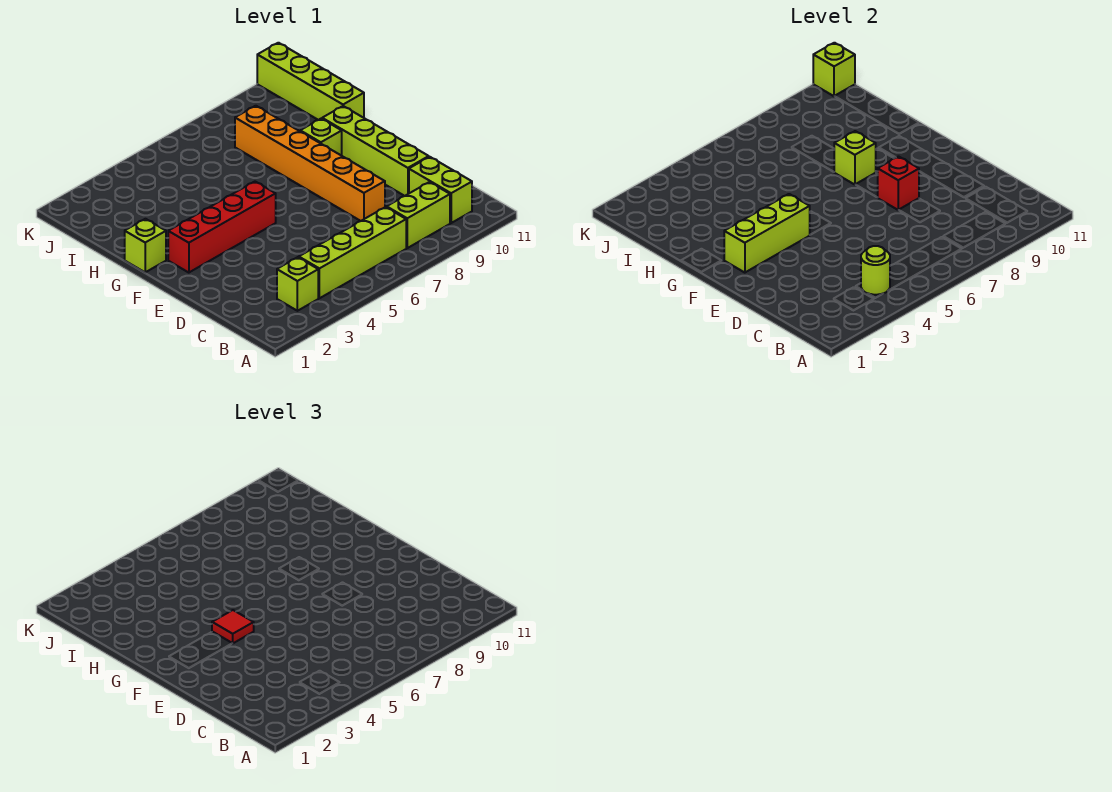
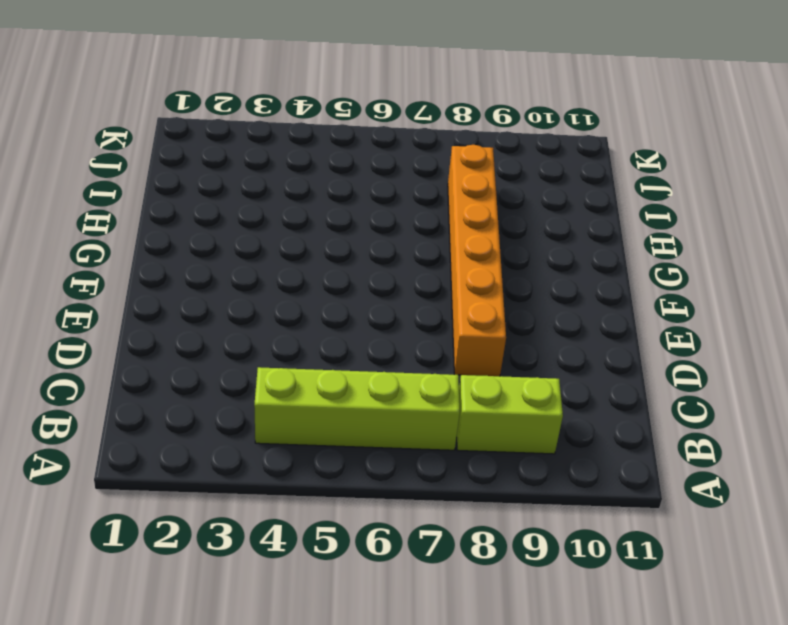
none -> lime brick B3 level 1
none -> lime brick B10:C10 level 1
none -> lime brick D10:G10 level 1

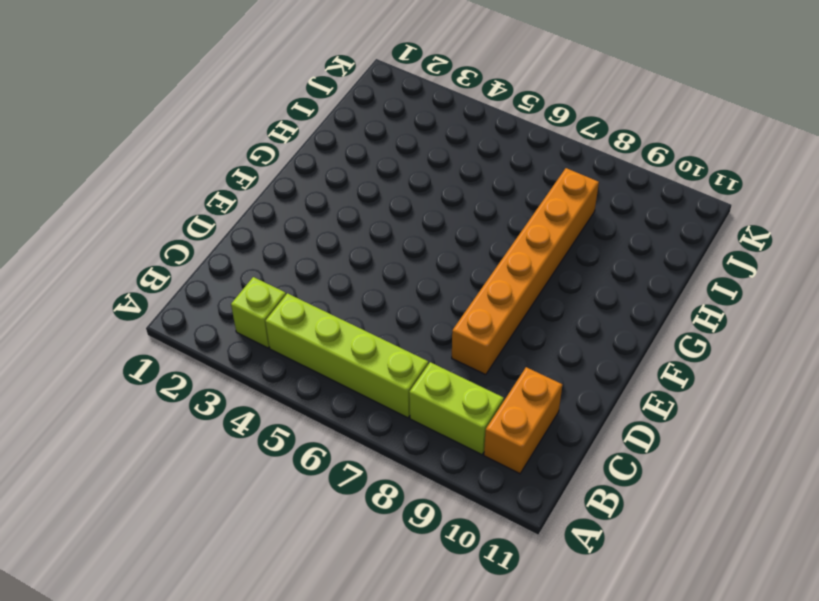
orange brick B10:C10 level 1 -> lime brick B10:C10 level 1
none -> lime brick D10:G10 level 1
none -> red brick F2:F5 level 1
none -> lime brick G1 level 1

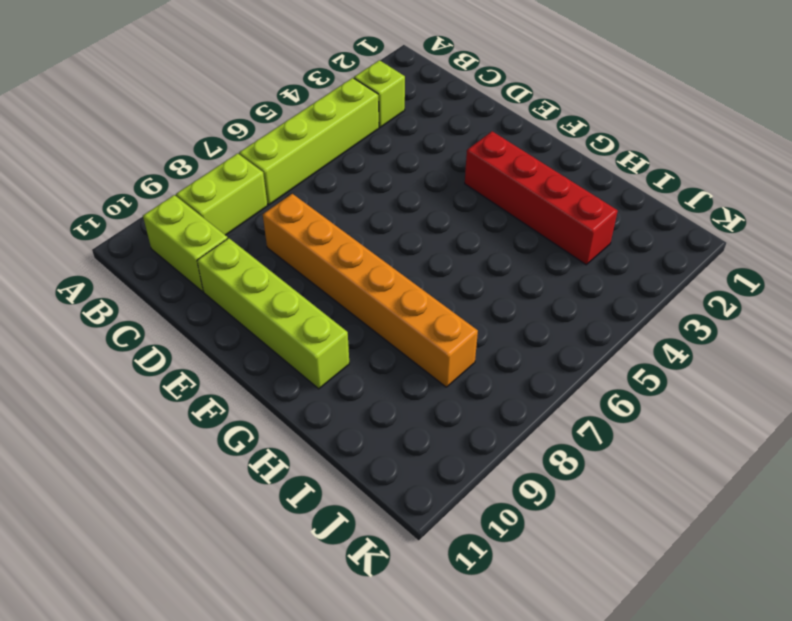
red brick F3:I3 level 1 -> red brick F2:F5 level 1
none -> lime brick G1 level 1
none -> lime brick G9 level 1
none -> lime brick H11:K11 level 1

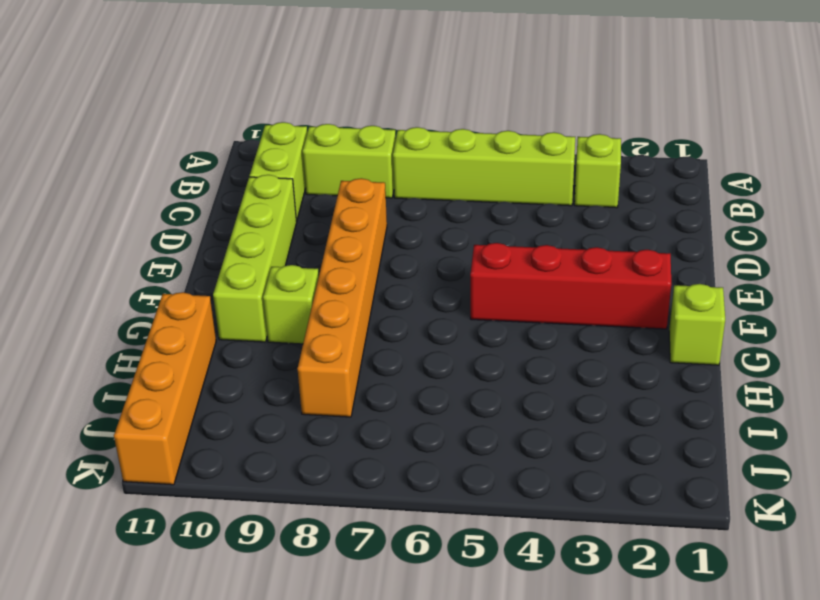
orange brick H11:K11 level 1 -> lime brick H11:K11 level 1
none -> lime round brick B4 level 2
none -> red brick E8 level 2
none -> lime brick F2:F4 level 2

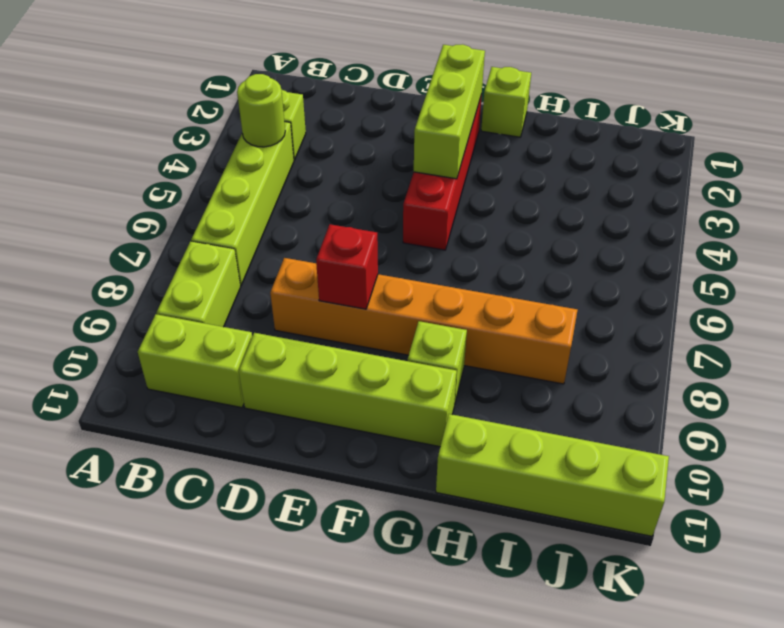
none -> lime brick G8 level 2
none -> lime brick K11 level 2
none -> red tile F4 level 3

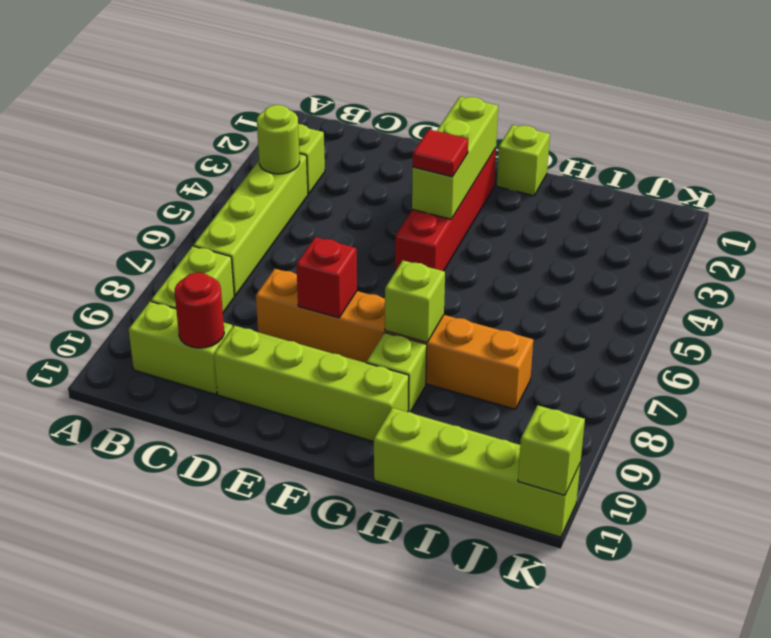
red round brick C10 level 2 -> none

